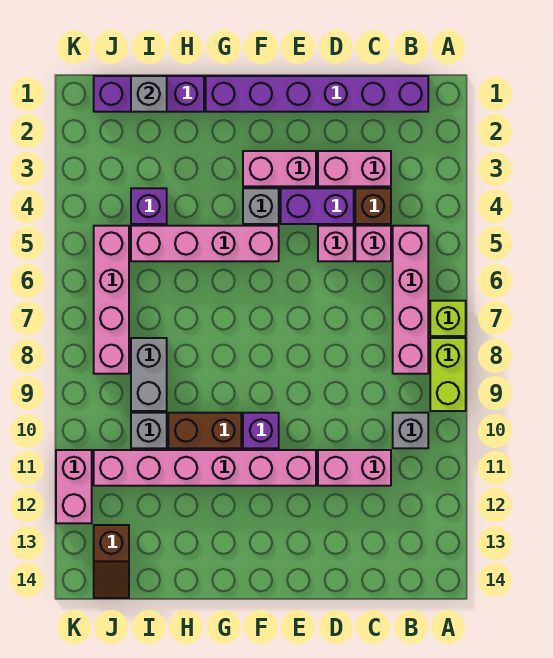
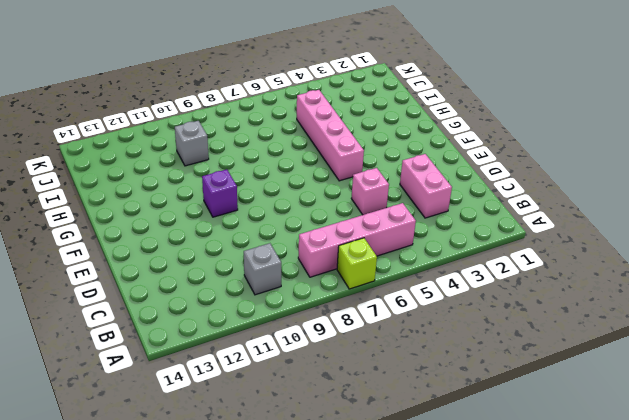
none -> lime brick A8:A9 level 1
none -> purple brick B1:G1 level 1
none -> brown brick C4 level 1

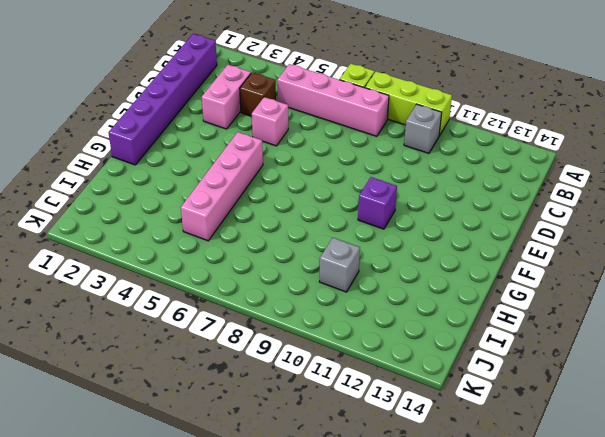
lime brick A8:A10 level 1 -> lime brick A8:A9 level 1
none -> pink brick C5 level 1
none -> pink brick C11:D11 level 1
none -> purple brick D4:E4 level 1

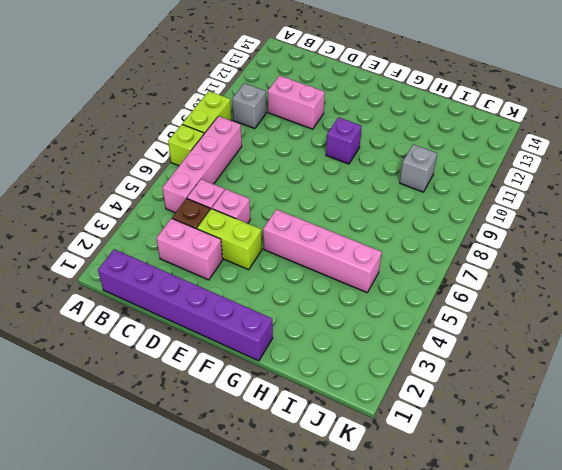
lime brick D4:E4 level 1 -> purple brick D4:E4 level 1
none -> pink brick E3:F3 level 1
none -> pink brick E11:J11 level 1
none -> grey brick F4 level 1

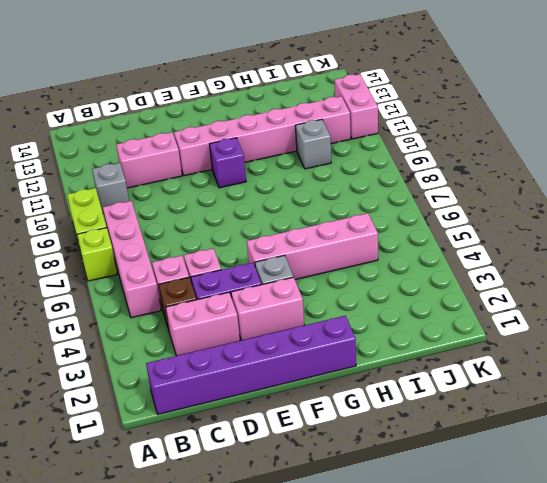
none -> brown brick G10:H10 level 1
none -> purple brick H1:J1 level 1
none -> purple brick I4 level 1

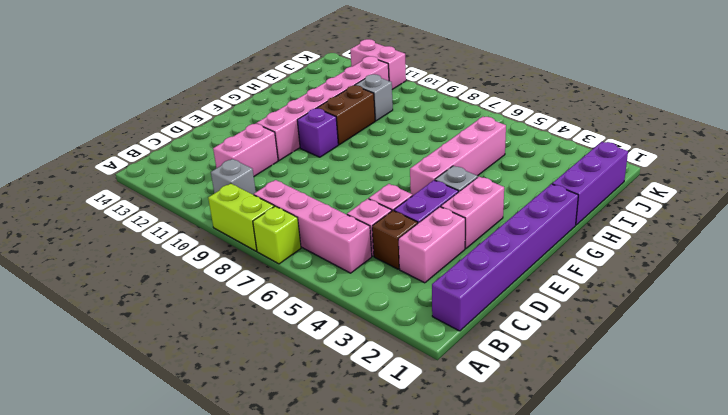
none -> purple brick I4 level 1
none -> grey brick I8:I9 level 1
none -> pink brick J5:J8 level 1

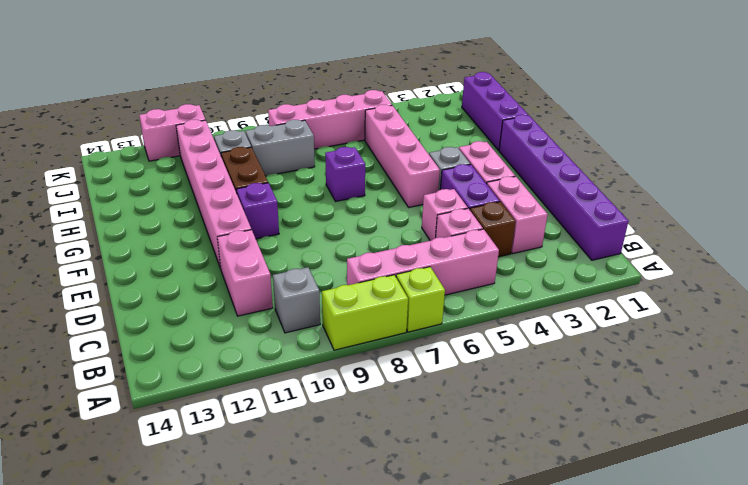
purple brick G7 level 1 -> purple brick I4 level 1
none -> brown slope J13:J14 level 1 top 13
none -> grey brick I1 level 2

